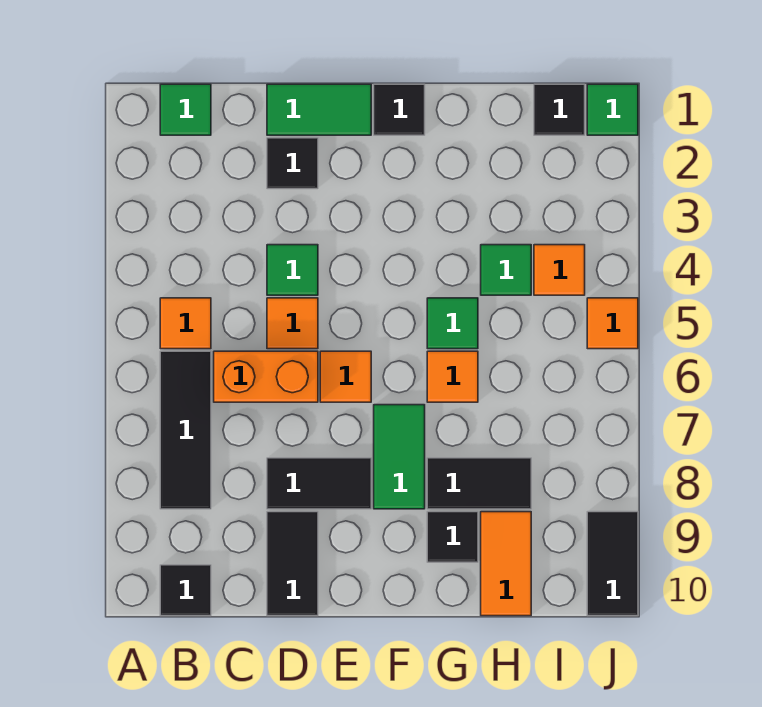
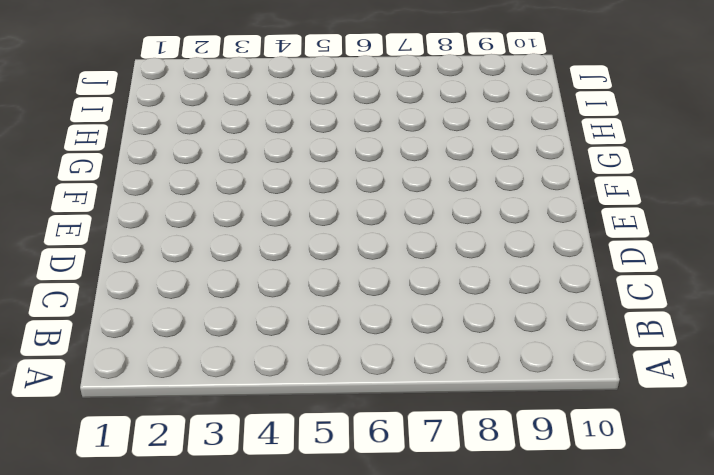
none -> green tile B1 level 1
none -> orange tile B5 level 1
none -> black tile B6:B8 level 1

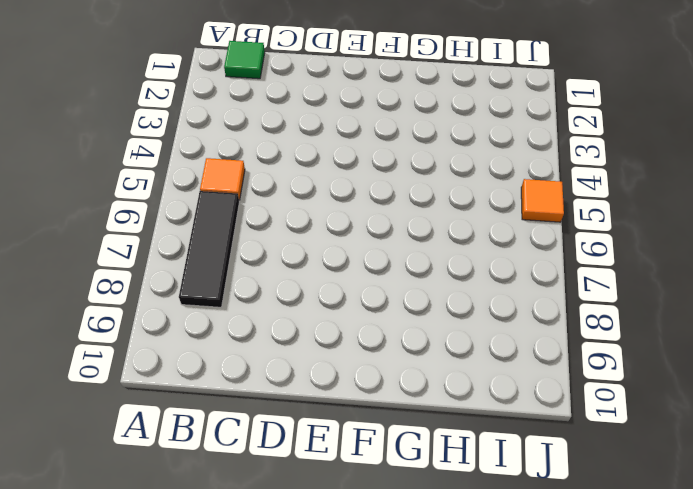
none -> black tile B10 level 1
none -> orange brick C6:D6 level 1
none -> green tile D1:E1 level 1

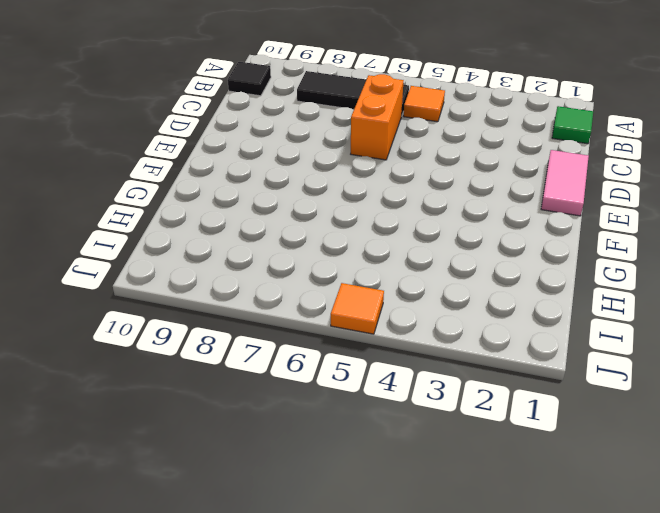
pink tile D1:E1 level 1 -> green tile D1:E1 level 1
none -> black tile D2 level 1
none -> green tile D4 level 1
none -> orange tile D5 level 1

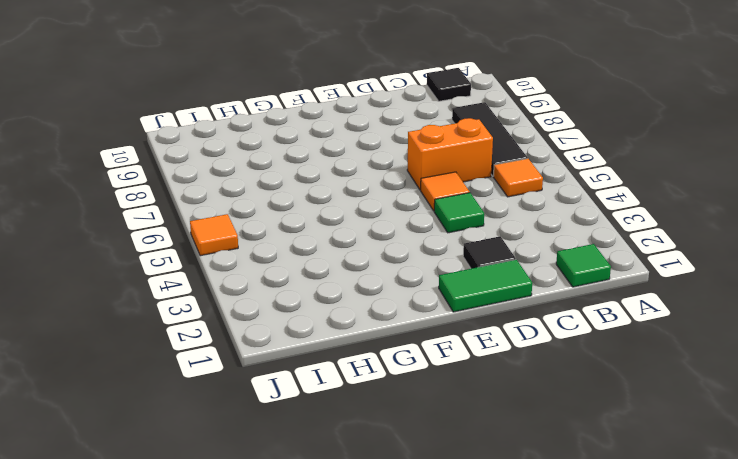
none -> black tile D8:E8 level 1
none -> black tile D9:D10 level 1
none -> orange tile E6 level 1

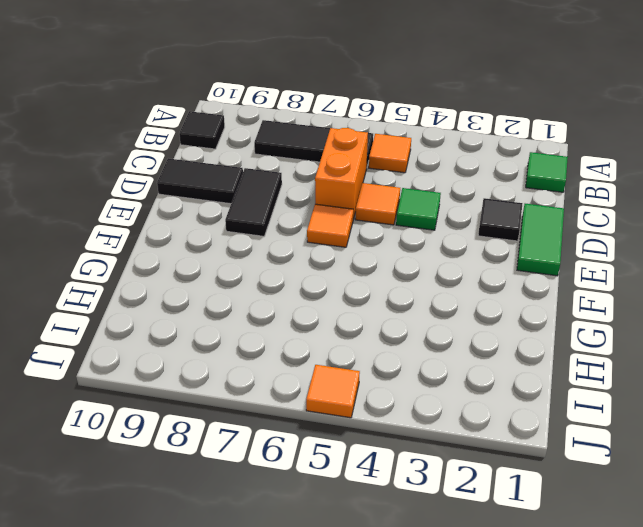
none -> black tile F1 level 1
none -> green tile F7:F8 level 1
none -> green tile G5 level 1

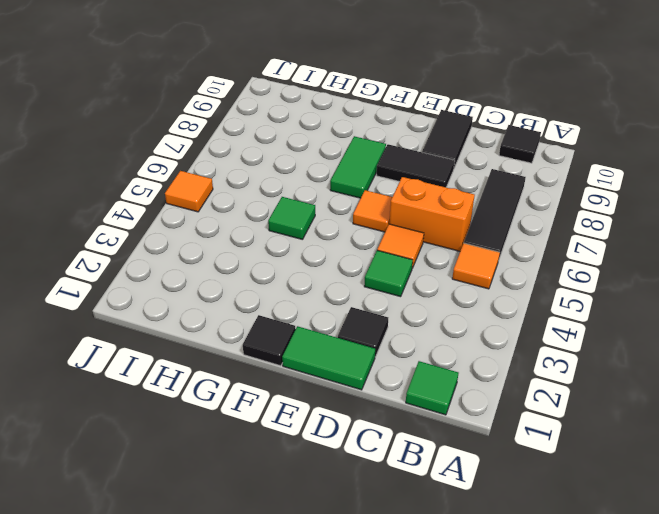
none -> orange tile G6 level 1
none -> black tile G8:H8 level 1
none -> black tile G9 level 1

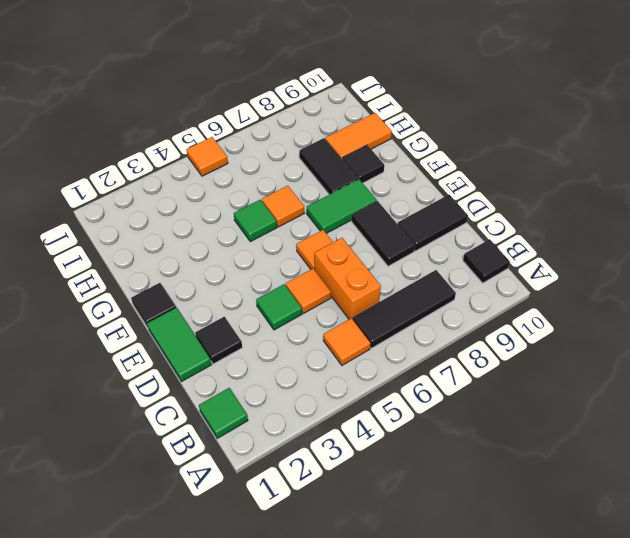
none -> green tile H4 level 1
none -> black tile I1 level 1
none -> orange tile I4 level 1

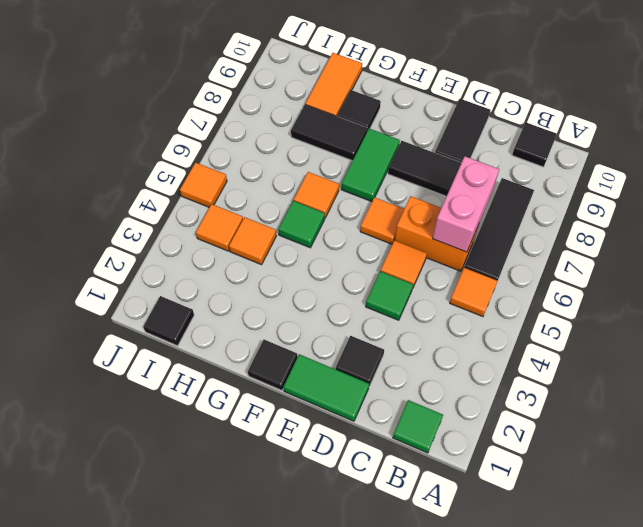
pink brick C6:C7 level 2 -> none
orange tile H4 level 1 -> green tile H4 level 1
none -> green tile J1 level 1
none -> black tile J9:J10 level 1

